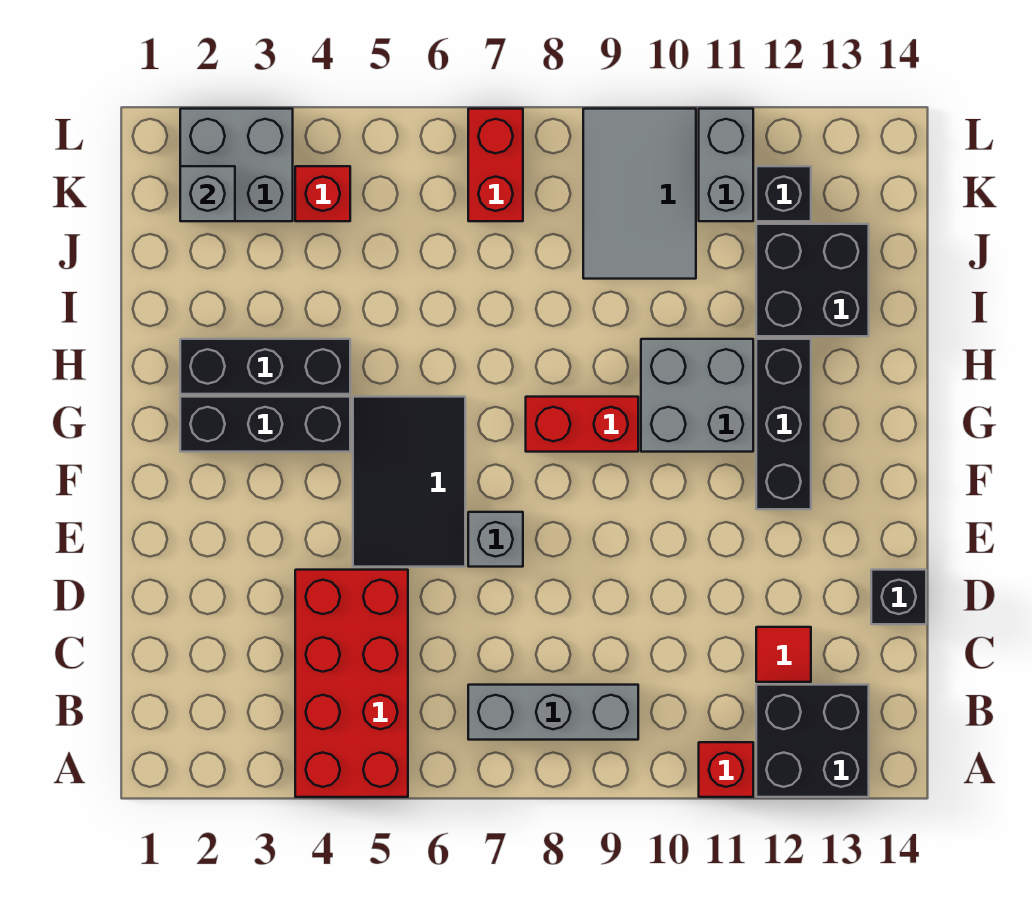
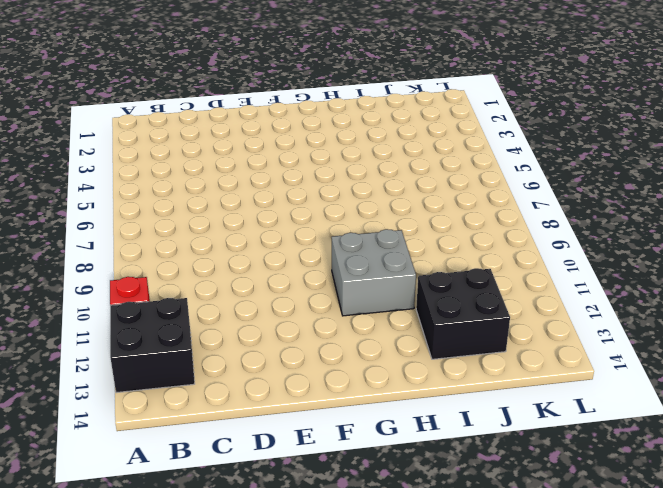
none -> red brick A4:D5 level 1
none -> grey brick B7:B9 level 1
none -> red tile C12 level 1

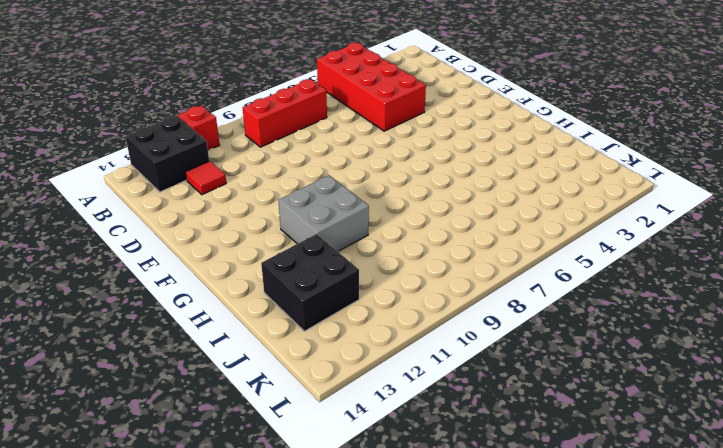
red brick B7:B9 level 1 -> grey brick B7:B9 level 1
none -> black brick D14 level 1
none -> black tile E5:G6 level 1
none -> grey brick E7 level 1

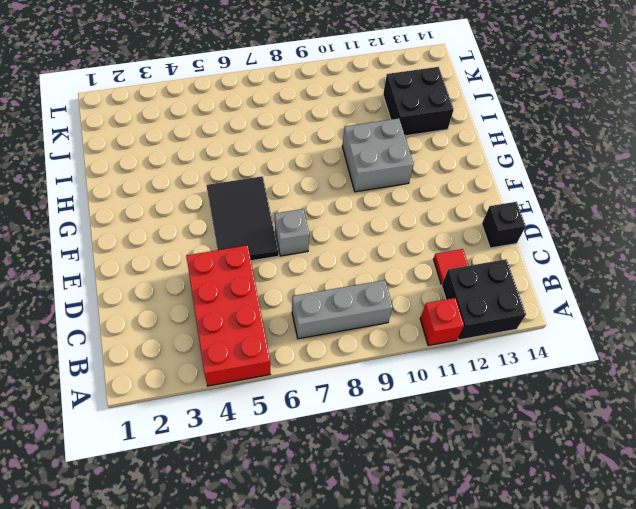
none -> black brick F12:H12 level 1
none -> black brick G2:G4 level 1
none -> red brick G8:G9 level 1

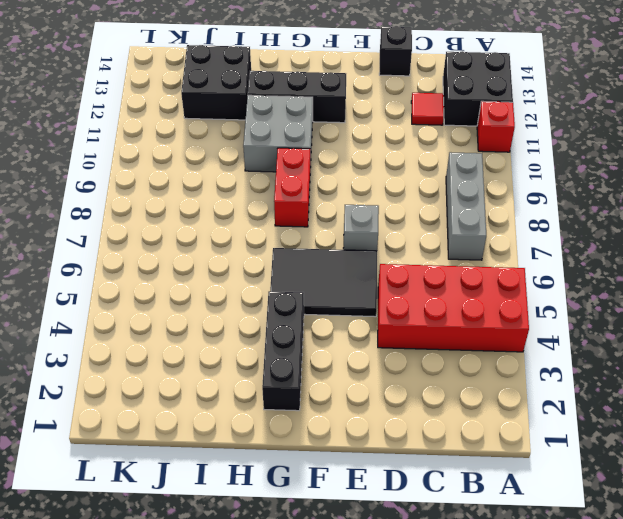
none -> black brick H2:H4 level 1
none -> grey tile J9:L10 level 1
none -> grey brick K2:L3 level 1

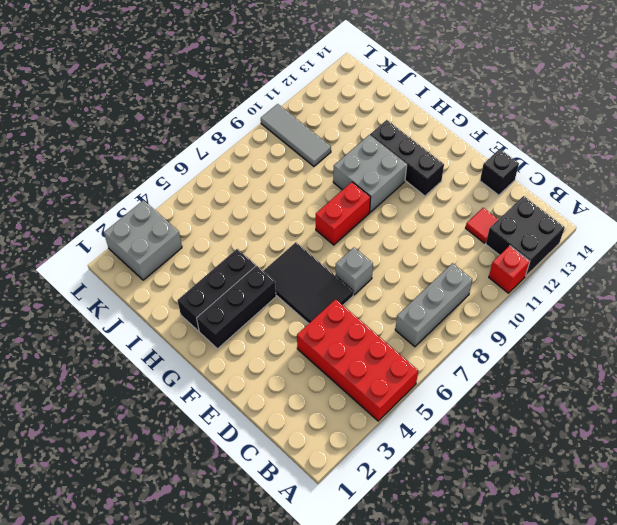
grey tile J10:L10 level 1 -> grey tile J9:L10 level 1
none -> black brick I12:J13 level 1
none -> red brick K4 level 1
none -> red brick K7:L7 level 1

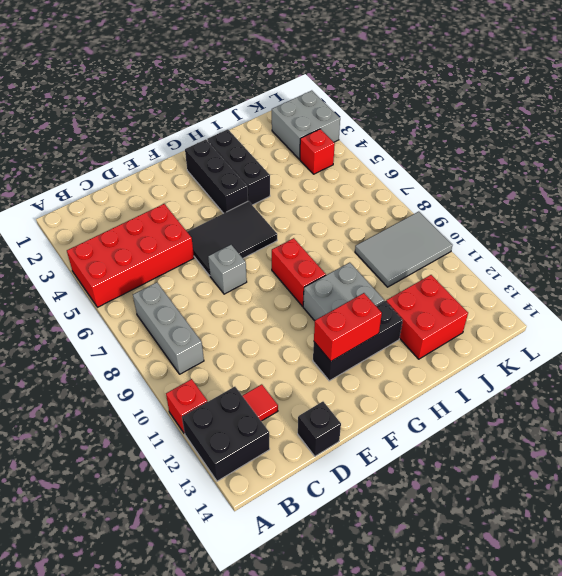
red brick F12:G12 level 2 -> red brick K7:L7 level 1
red brick I12:J13 level 1 -> black brick I12:J13 level 1
none -> grey brick K11:L11 level 1
none -> black brick K12 level 1
none -> grey brick K2 level 2

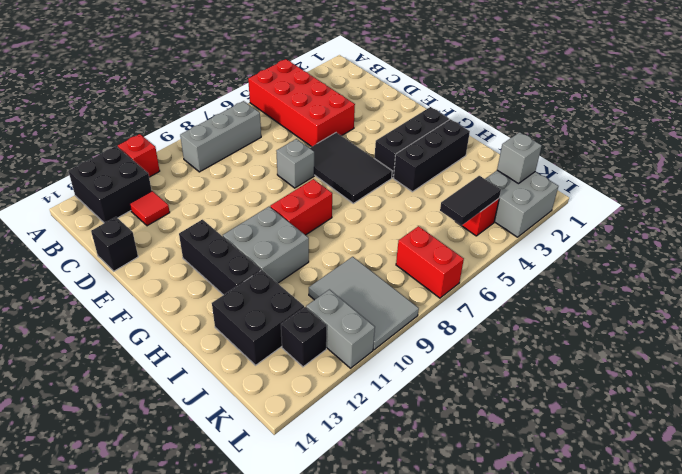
black tile K4:K5 level 2 -> none

